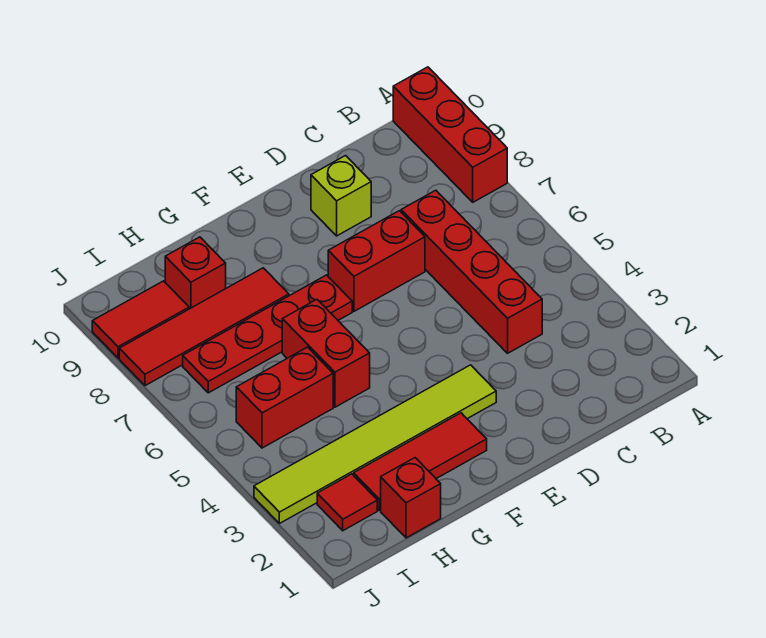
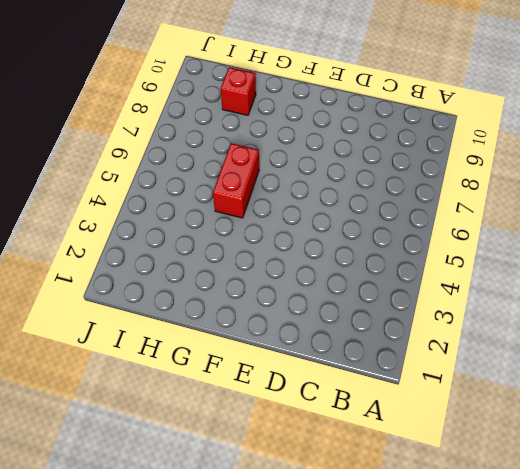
none -> red brick A8:A10 level 1
none -> red brick C4:C7 level 1
none -> red brick D7:E7 level 1

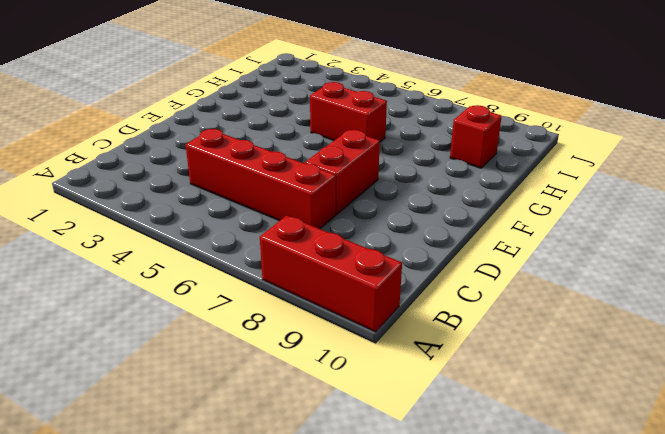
none -> lime brick D9 level 1
none -> lime tile E3:J3 level 1
none -> red tile F2:H2 level 1

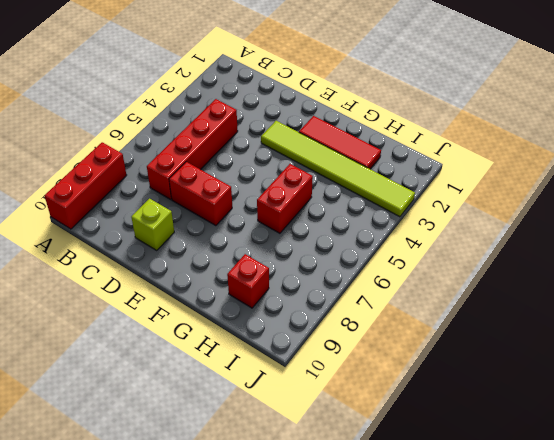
none -> red plate F7:I7 level 1
none -> red tile G8:J8 level 1
none -> red brick H1 level 1

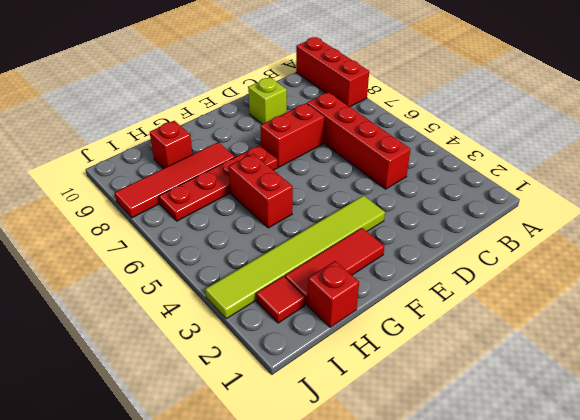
none -> red brick H5:I5 level 1
none -> red tile I9:J9 level 1

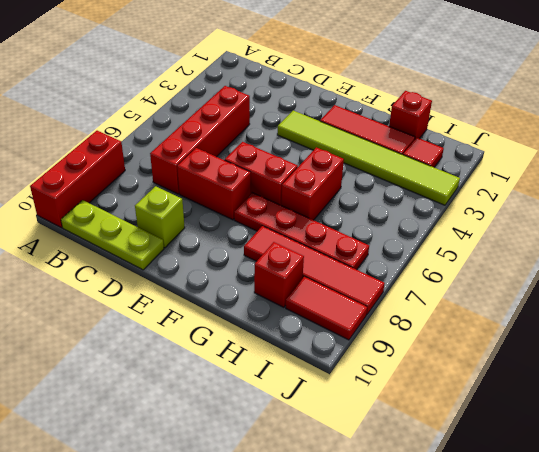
lime plate B10:D10 level 1 -> none
red brick E6:F6 level 1 -> red brick H5:I5 level 1

